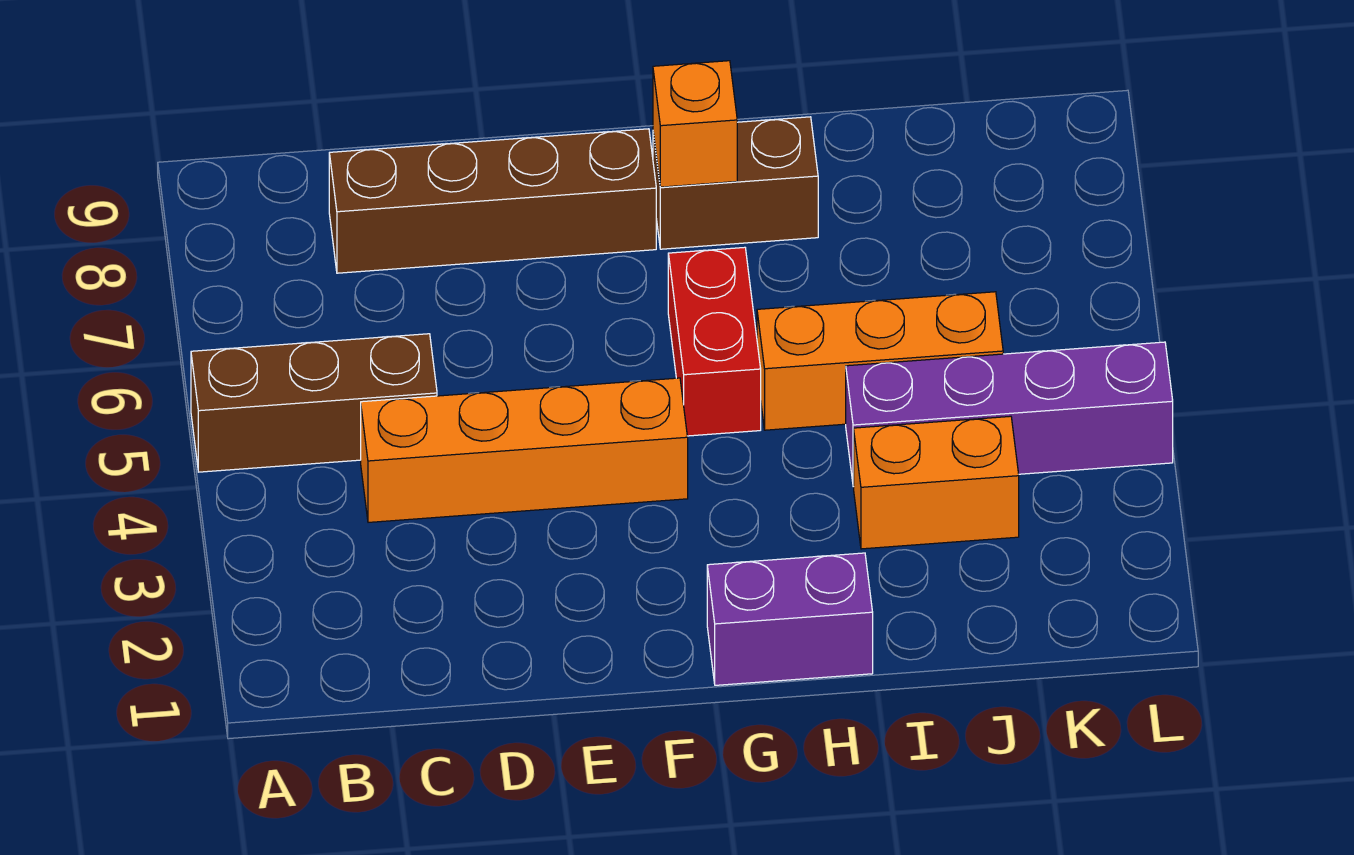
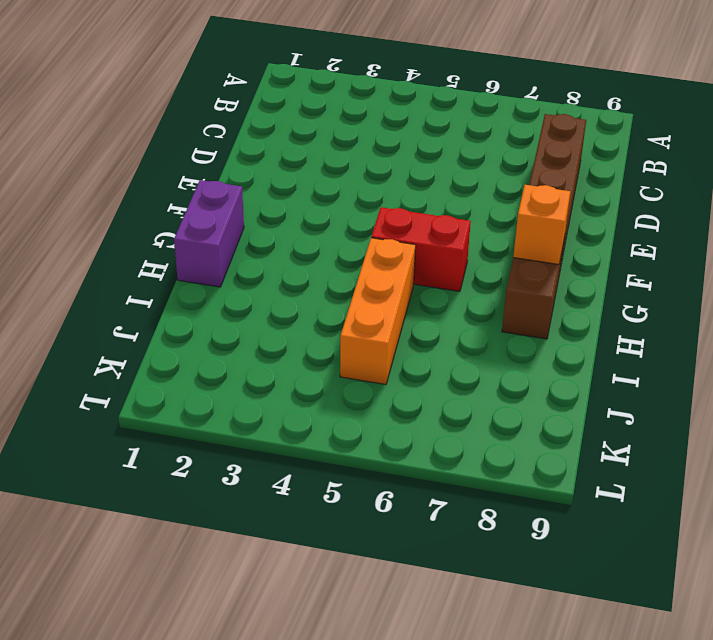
none -> brown brick A5:C5 level 1
none -> orange brick C4:F4 level 1

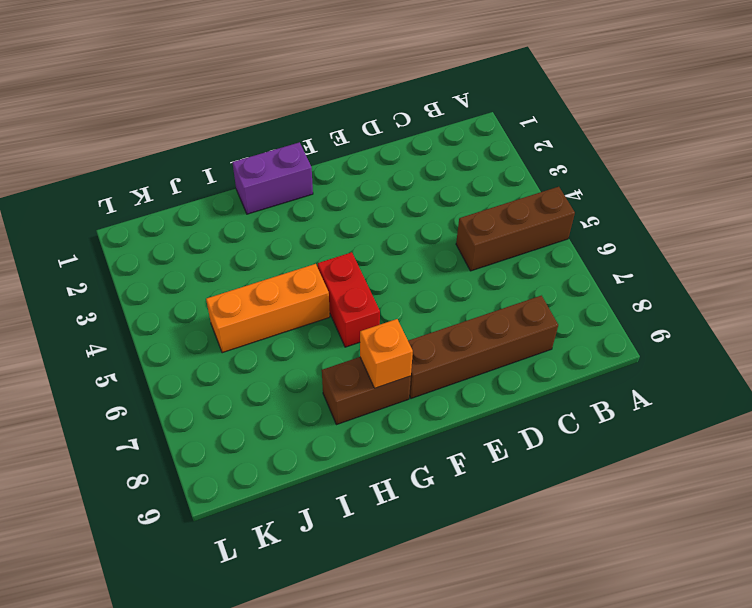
none -> orange brick C4:F4 level 1
none -> orange brick I3:J3 level 1

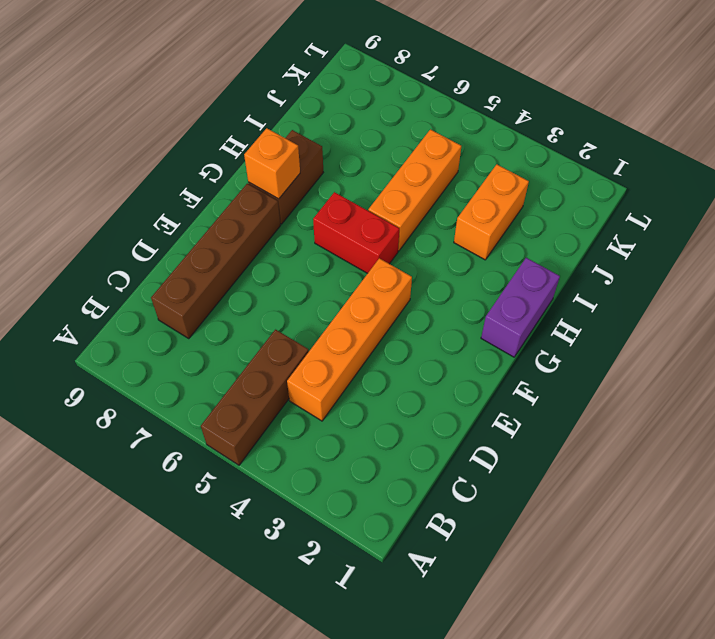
none -> purple brick I4:L4 level 1

